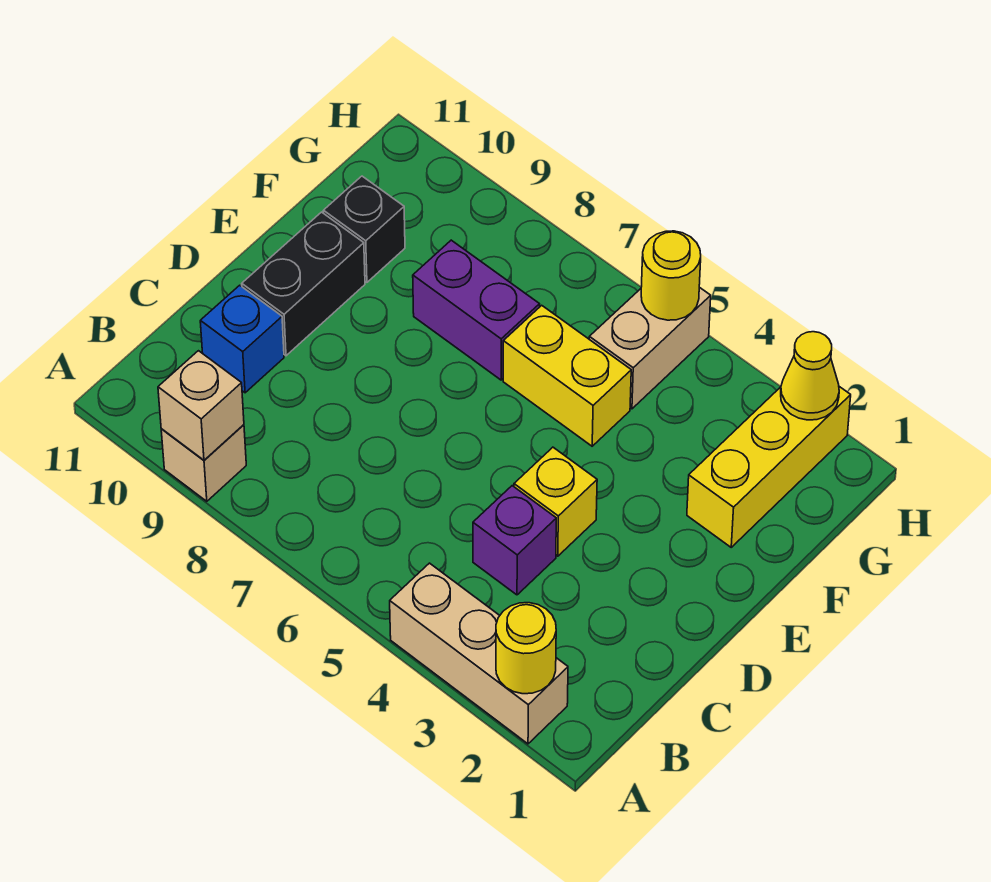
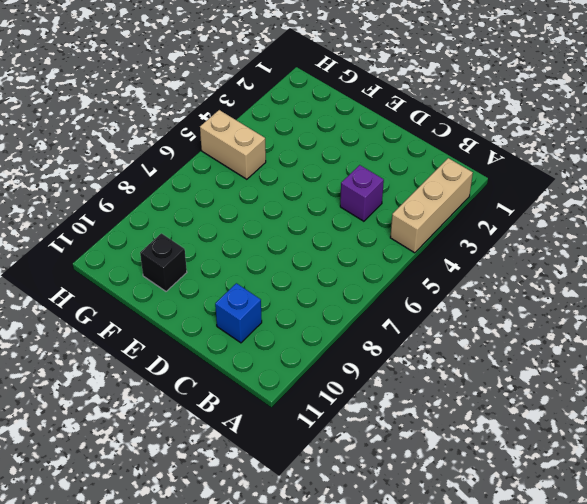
none -> tan brick A9 level 1
none -> yellow brick D4 level 1
none -> black brick D10:E10 level 1

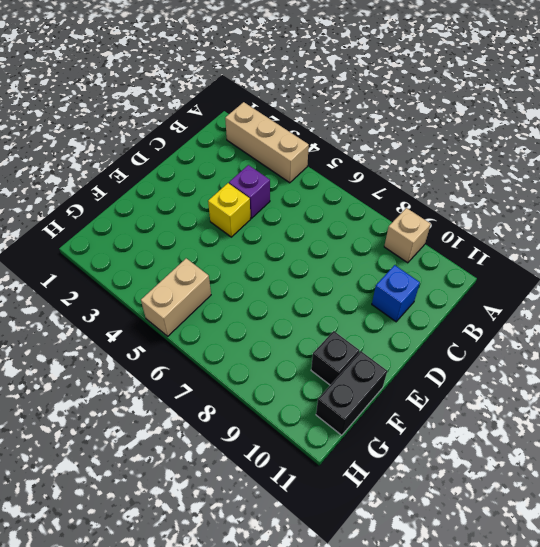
black brick F11:G11 level 1 -> black brick D10:E10 level 1
none -> yellow brick F2:H2 level 1
none -> yellow brick F5:F6 level 1
none -> purple brick F7:F8 level 1

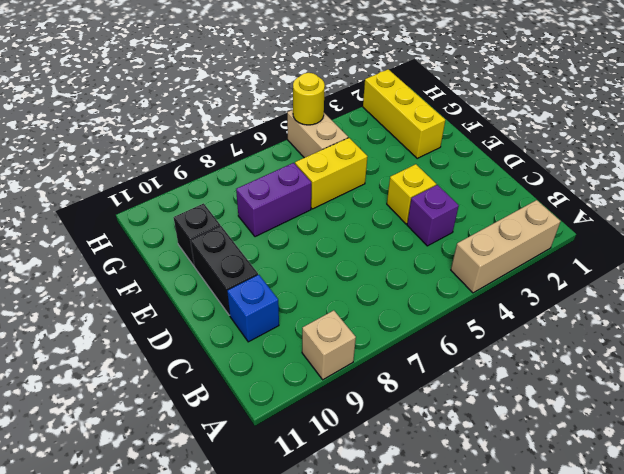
none -> yellow round brick A2 level 2
none -> tan brick A9 level 2
none -> yellow cone H2 level 2

